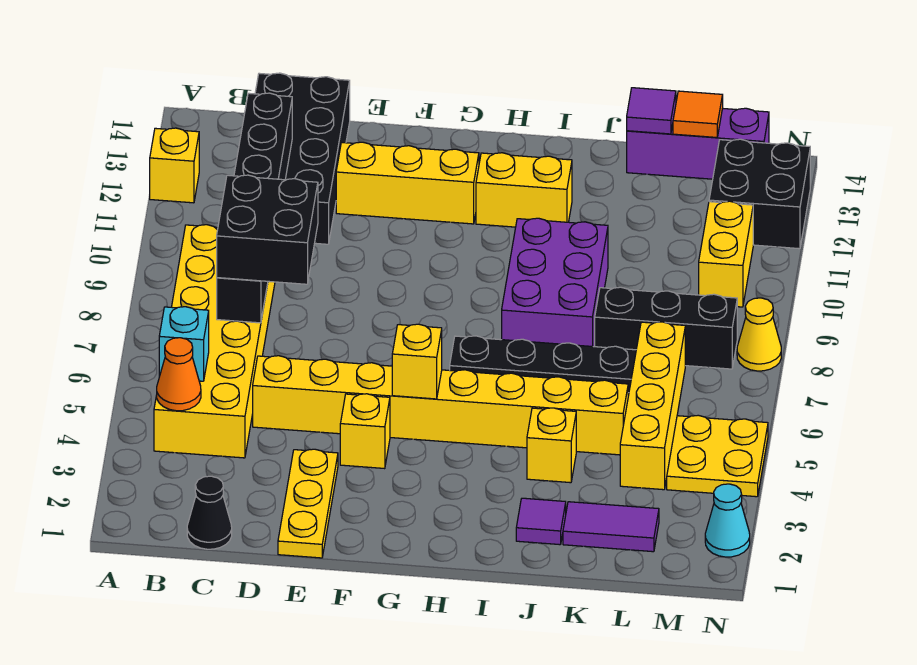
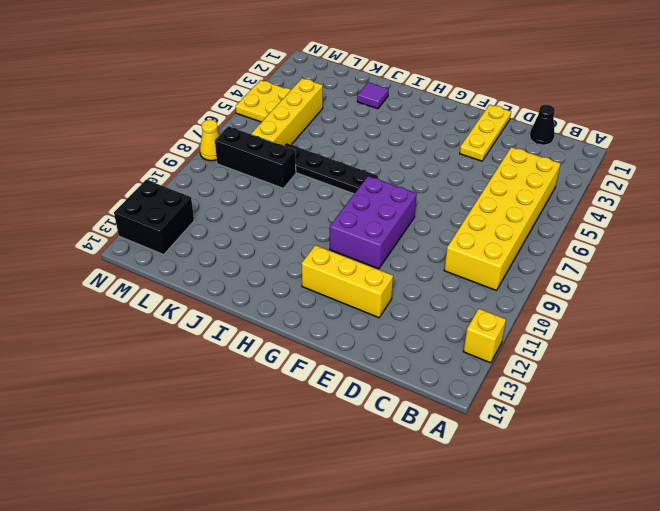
purple brick F8:G10 level 1 -> purple brick I8:J10 level 1
none -> black brick C11:D14 level 1
none -> yellow brick D5:K5 level 1
none -> yellow brick F4 level 1

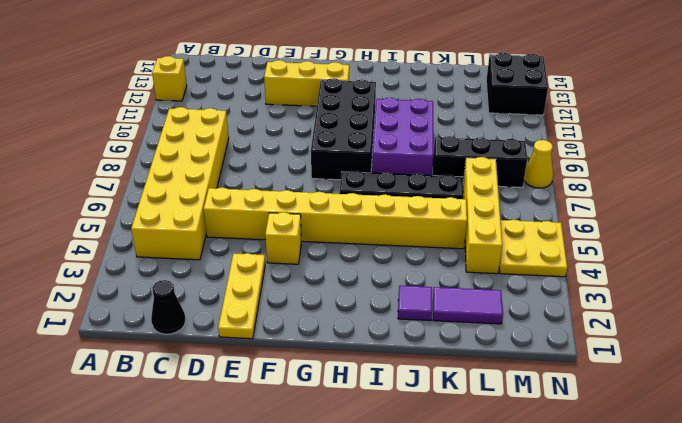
black brick G8:H11 level 1 -> black brick C11:D14 level 1
none -> yellow brick H12:I12 level 1
none -> yellow brick J4 level 1
none -> purple brick K14:M14 level 1

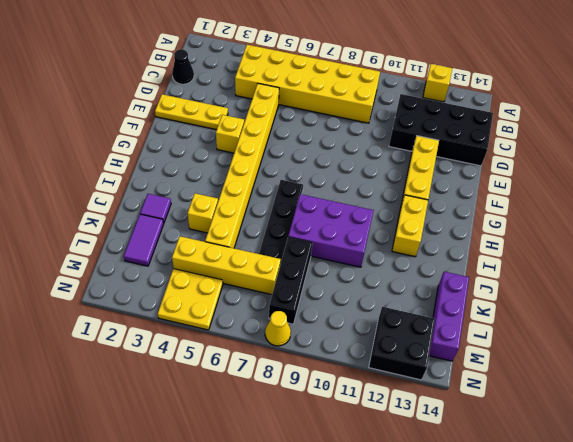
none -> yellow brick M10:M11 level 1
none -> cyan cone N2 level 1
none -> orange cone B4 level 2

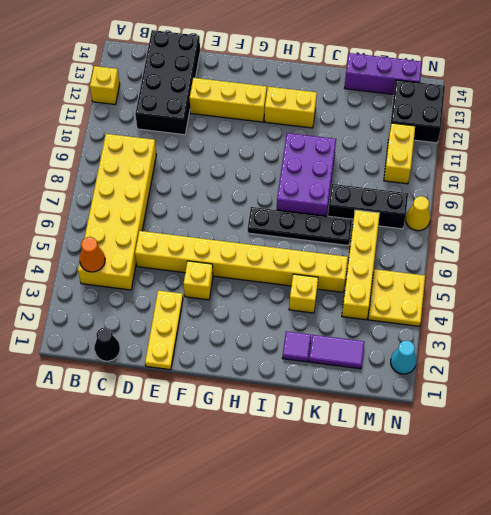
none -> cyan brick B5 level 2
none -> black brick C7:C12 level 2
none -> yellow brick G5 level 2

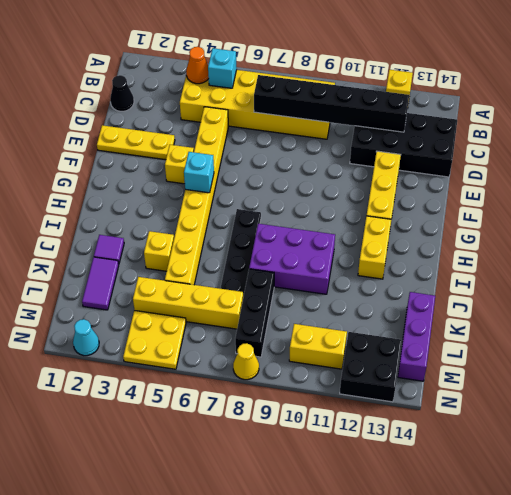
cyan brick G5 level 2 -> yellow brick G5 level 2
none -> purple tile K14 level 2
none -> orange tile L14 level 2
none -> black brick C7:D8 level 3

